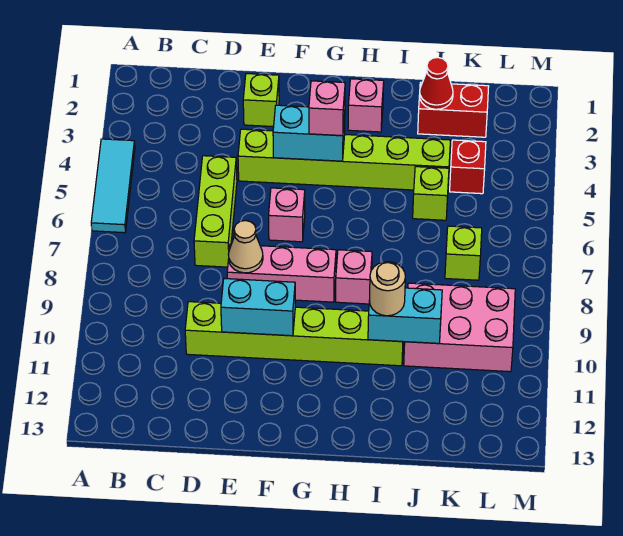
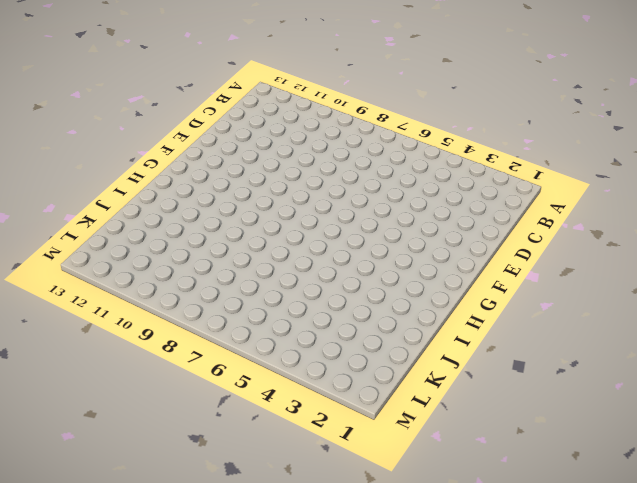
none -> cyan tile A4:A6 level 1
none -> lime brick D5:D7 level 1
none -> lime brick D10:I10 level 1

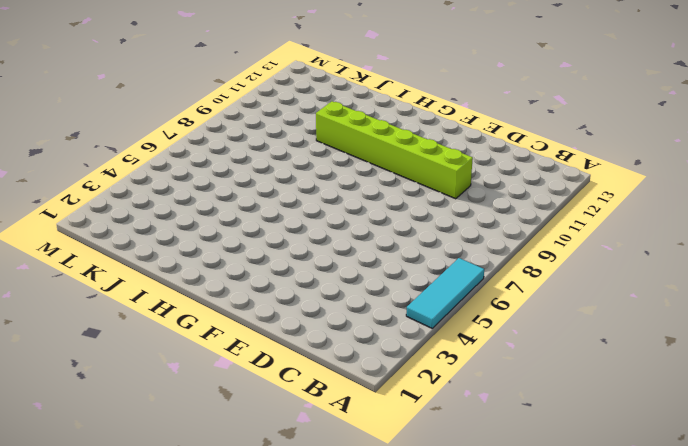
none -> lime brick D5:D7 level 1
none -> lime brick E2 level 1
none -> lime brick E4:J4 level 1

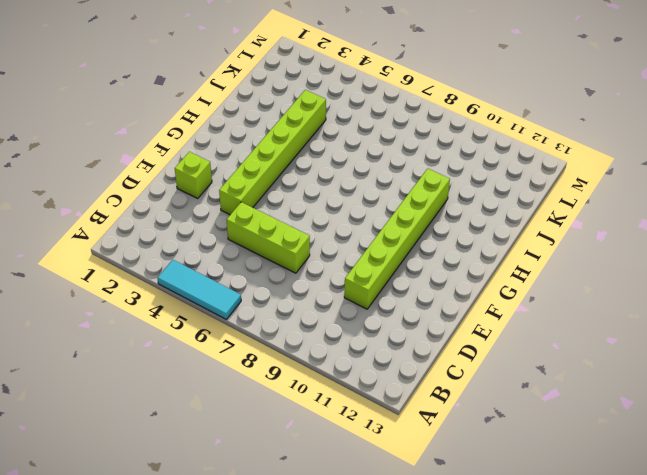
none -> pink brick E8:G8 level 1
none -> pink brick F6 level 1
none -> pink brick H2 level 1

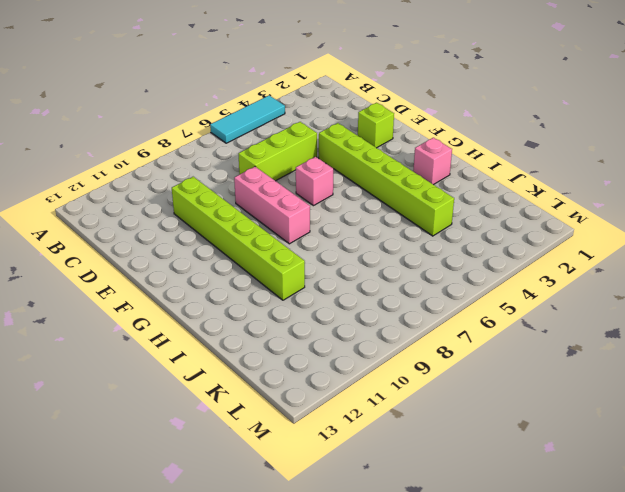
none -> pink brick H8 level 1
none -> red brick J2:K2 level 1
none -> lime brick J5 level 1

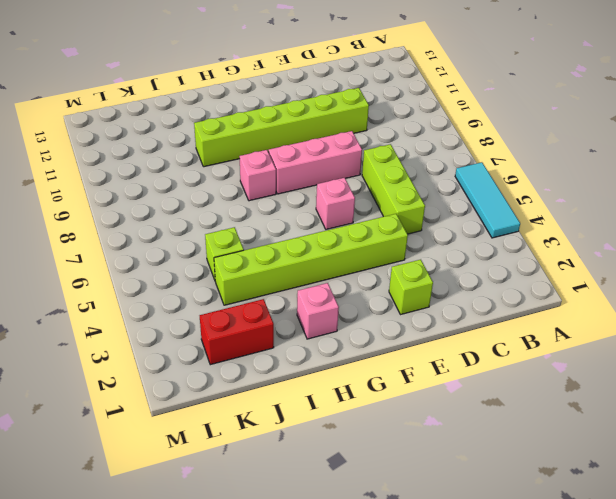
none -> pink brick J9:L10 level 1
none -> red brick K4 level 1
none -> lime brick K7 level 1

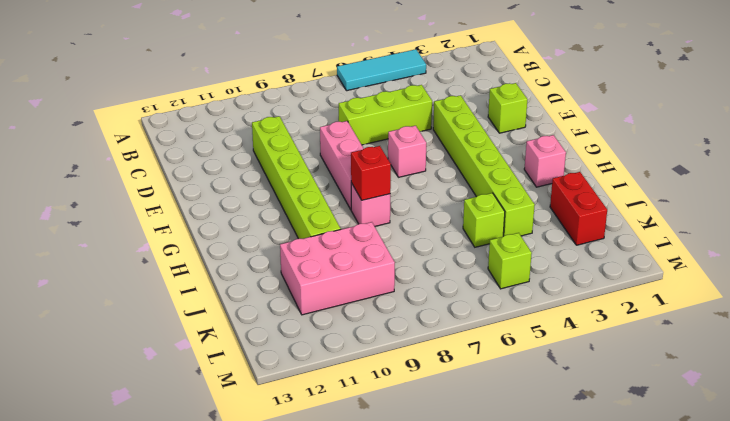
red brick H8 level 2 -> red brick K4 level 1
pink brick J9:K11 level 1 -> pink brick J9:L10 level 1
lime brick L5 level 1 -> lime brick K7 level 1
none -> tan cone E8 level 2
none -> cyan brick E10:F10 level 2
none -> cyan brick F4:G4 level 2

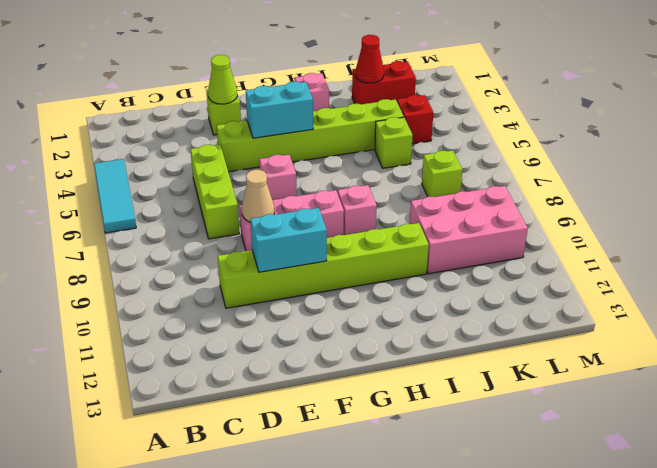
lime cone E2 level 2 -> none
none -> cyan brick I10:J10 level 2
none -> pink brick G4 level 3
none -> tan round brick I10 level 3

